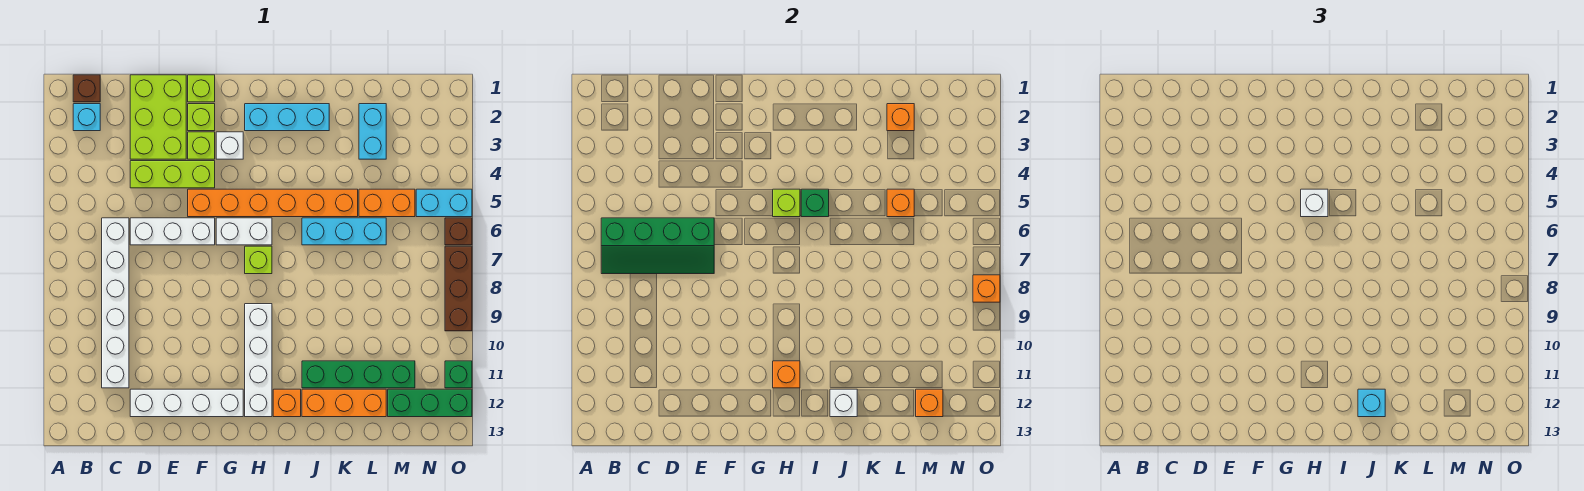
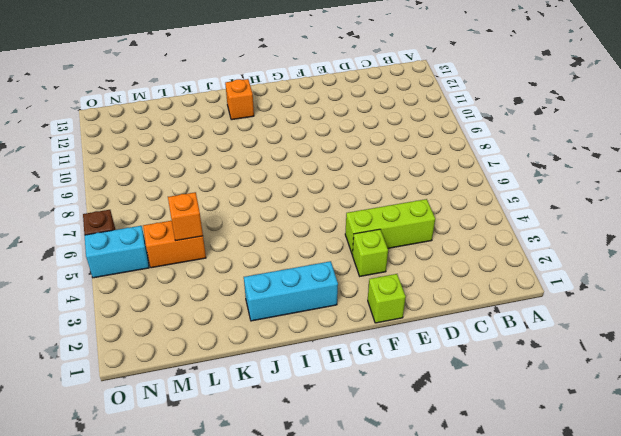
none -> brown brick B1 level 1
none -> cyan brick B2 level 1
none -> white brick C6:C11 level 1
none -> lime brick D1:E3 level 1

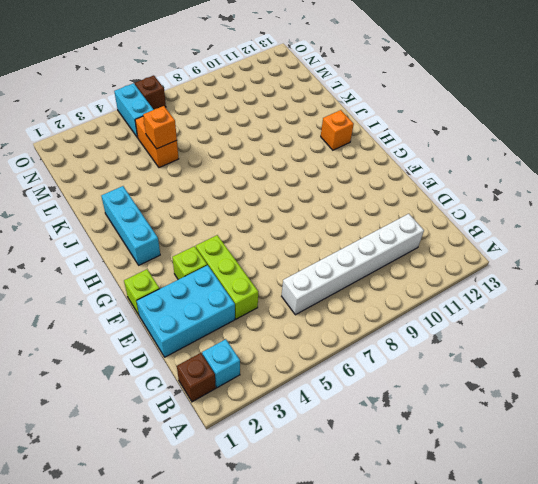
cyan brick D1:E3 level 1 -> lime brick D1:E3 level 1
none -> white brick D6:F6 level 1
none -> white brick D12:G12 level 1
none -> lime brick F2 level 1
none -> orange brick F5:K5 level 1

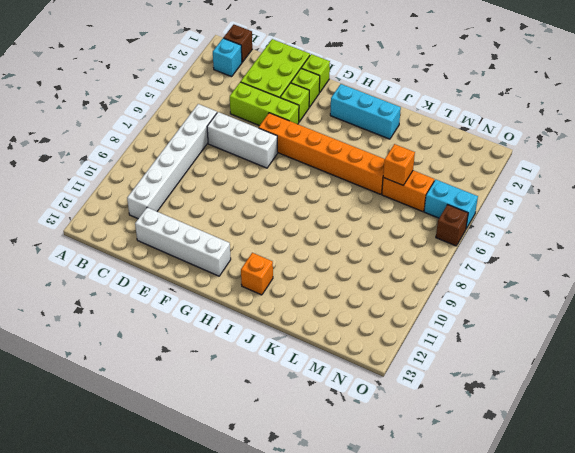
none -> white brick G3 level 1
none -> white brick G6:H6 level 1
none -> lime brick H7 level 1
none -> white brick H9:H12 level 1

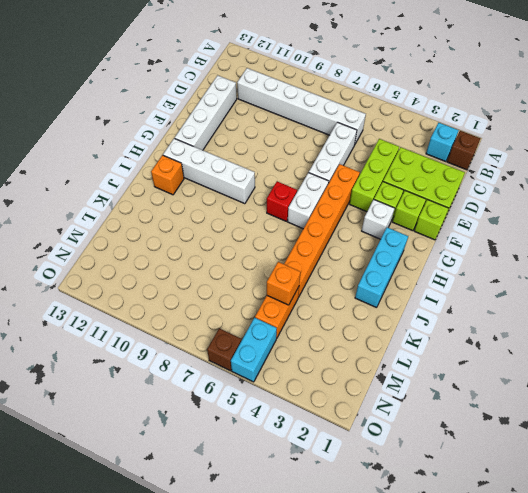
red brick H7 level 1 -> lime brick H7 level 1
none -> cyan brick J6:L6 level 1
none -> green brick J11:M11 level 1
none -> orange brick J12:L12 level 1
none -> cyan brick L2:L3 level 1

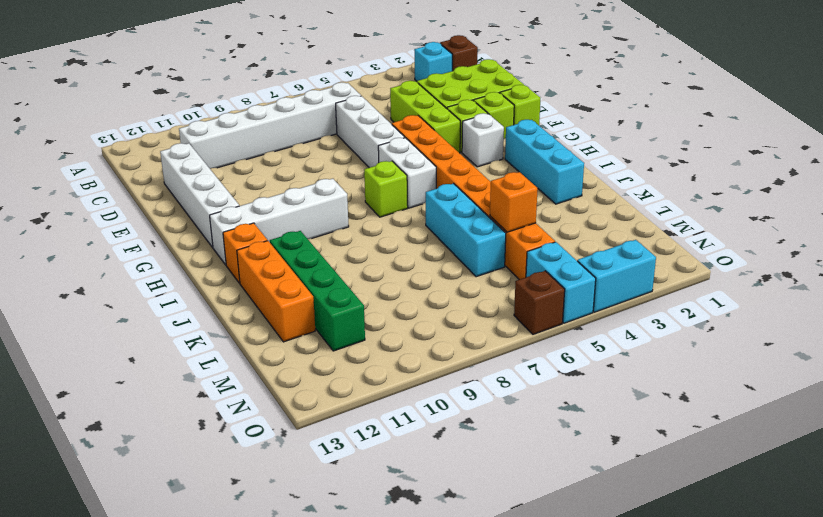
cyan brick O3:O4 level 1 -> cyan brick L2:L3 level 1
none -> green brick M12:O12 level 1
none -> brown brick O7:O9 level 1
none -> green brick O11 level 1
none -> green slope B6:E7 level 2 top 6

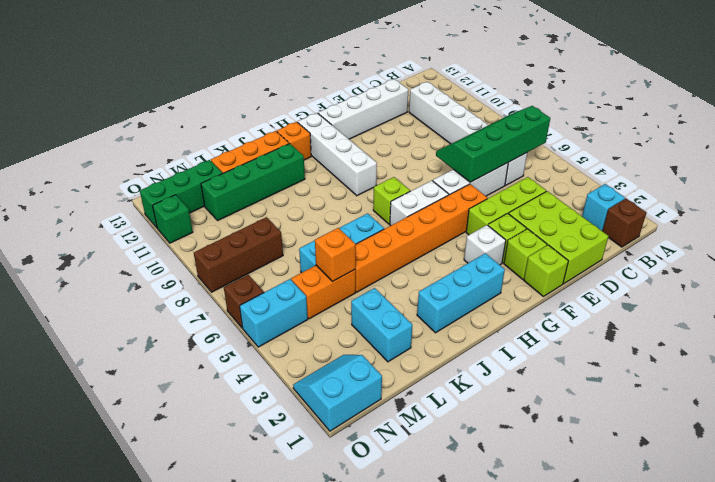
brown brick M8:O8 level 1 -> brown brick O7:O9 level 1
cyan slope N1:O2 level 1 top 1 -> none
none -> lime brick H5 level 2
none -> orange brick H11 level 2
none -> green brick I5 level 2
none -> white brick J12 level 2

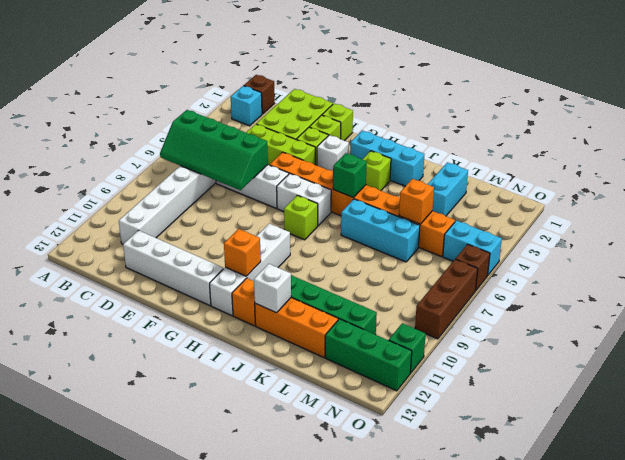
lime brick I3 level 1 -> lime brick H5 level 2
none -> orange brick L2 level 2
none -> orange brick M12 level 2
none -> orange brick O8 level 2
none -> white brick H5 level 3

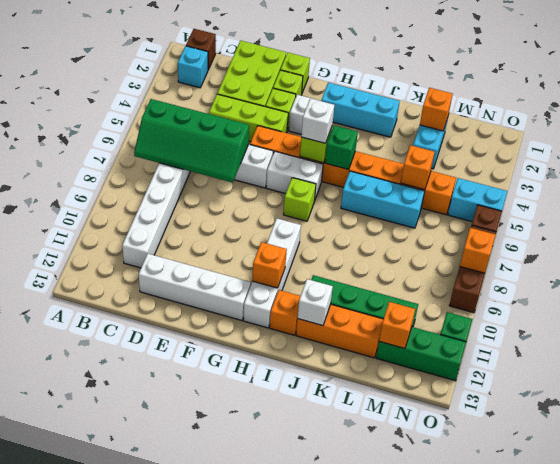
none -> cyan brick J12 level 3

